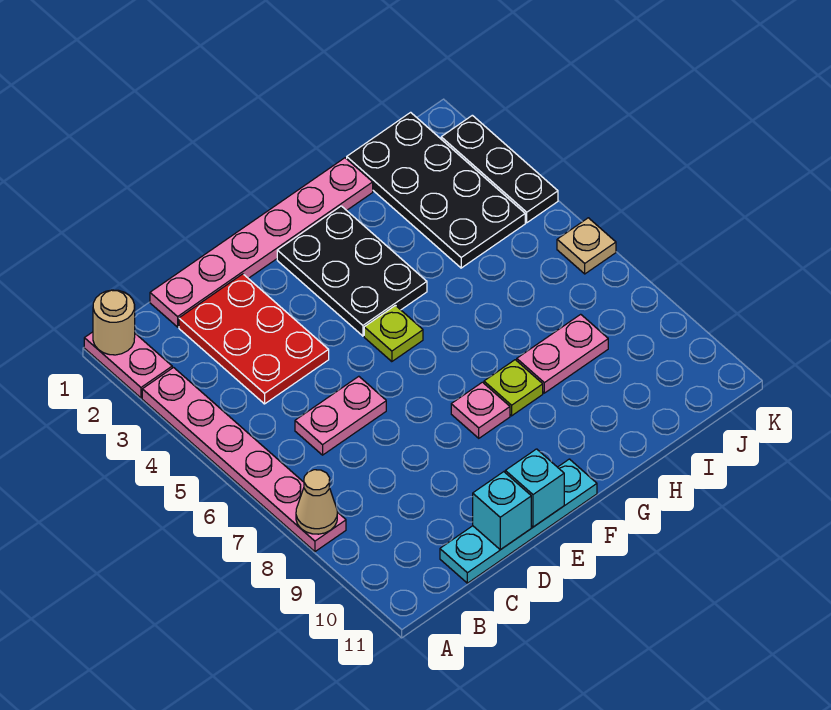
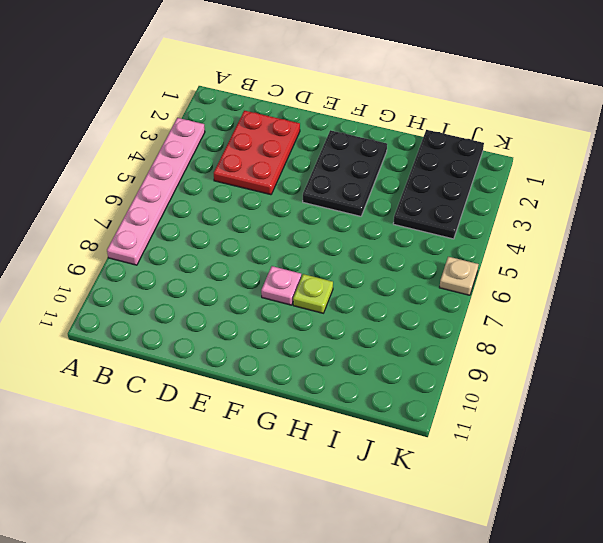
none -> pink plate A1:A2 level 1
none -> pink plate C1:H1 level 1
none -> pink plate C6:D6 level 1

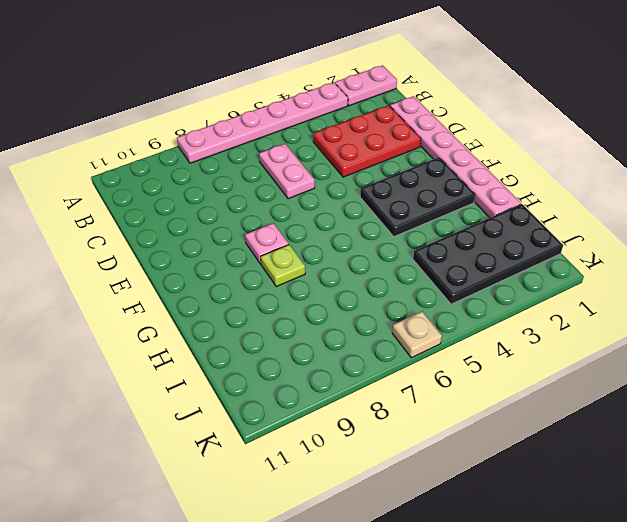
none -> cyan plate C11:F11 level 1
none -> lime plate F5 level 1
none -> pink plate H8:I8 level 1

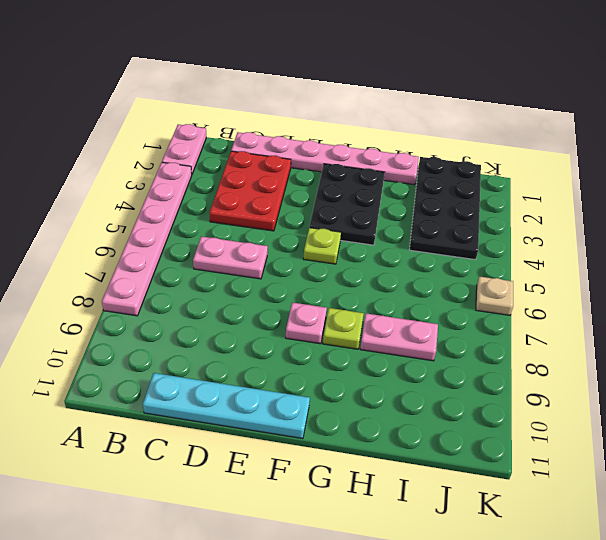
none -> black plate K2:K4 level 1
none -> tan round brick A1 level 2
none -> tan cone A8 level 2

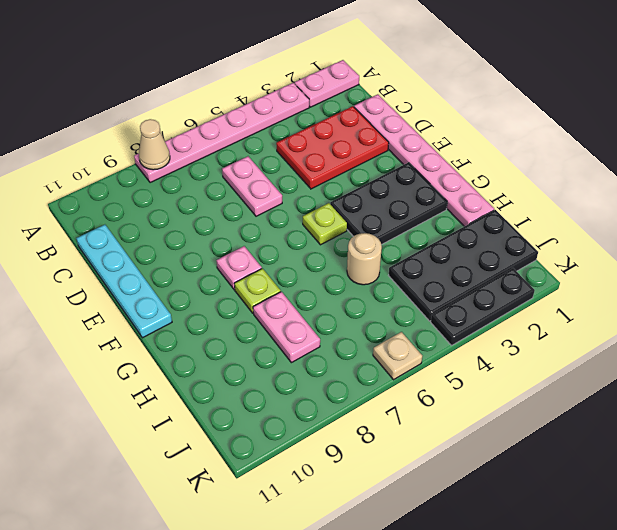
tan round brick H5 level 1 -> tan round brick A1 level 2
none -> cyan brick D11 level 2
none -> cyan brick E11 level 2

